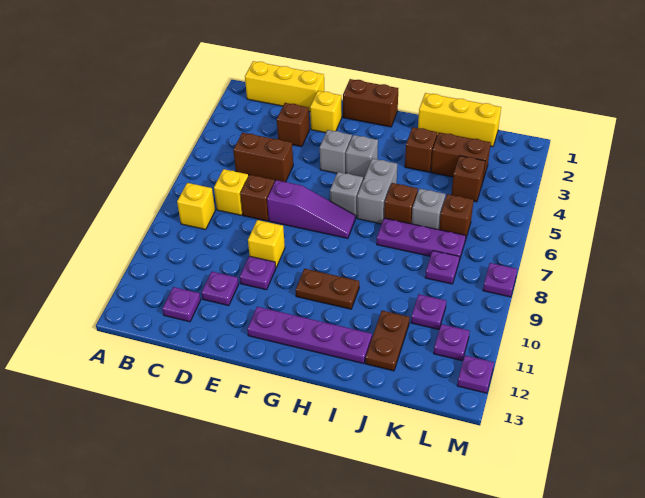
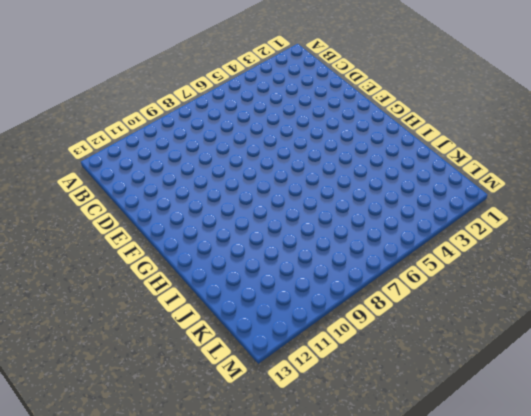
none -> yellow brick B1:D1 level 1
none -> yellow brick B8 level 1
none -> brown brick C5:D5 level 1
none -> yellow brick C7 level 1

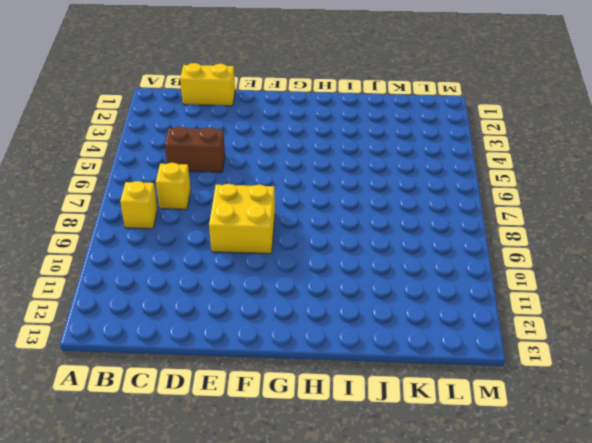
yellow brick C1:D1 level 1 -> yellow brick B1:D1 level 1
yellow brick E8:F9 level 1 -> yellow brick E9 level 1
none -> purple plate C12 level 1
none -> brown brick D3 level 1
none -> brown brick D7 level 1
none -> purple plate D11 level 1

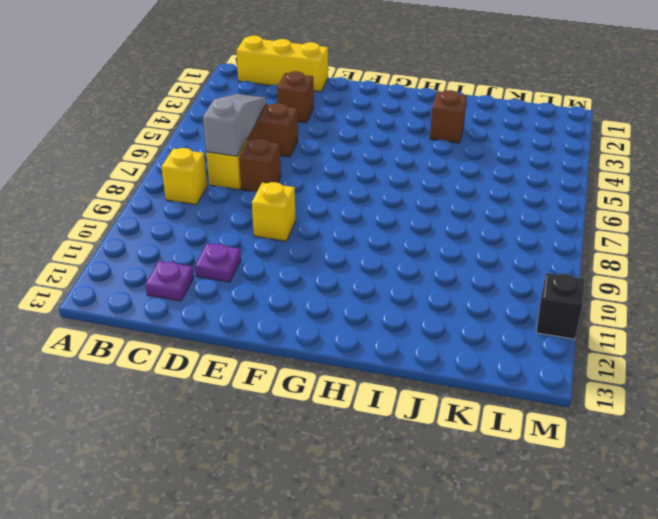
grey slope C5:C7 level 2 top 7 -> none
black brick M11 level 1 -> none
none -> yellow brick E2 level 1
none -> purple slope E7:G7 level 1 top E
none -> purple plate E10 level 1
none -> brown brick F1:G1 level 1

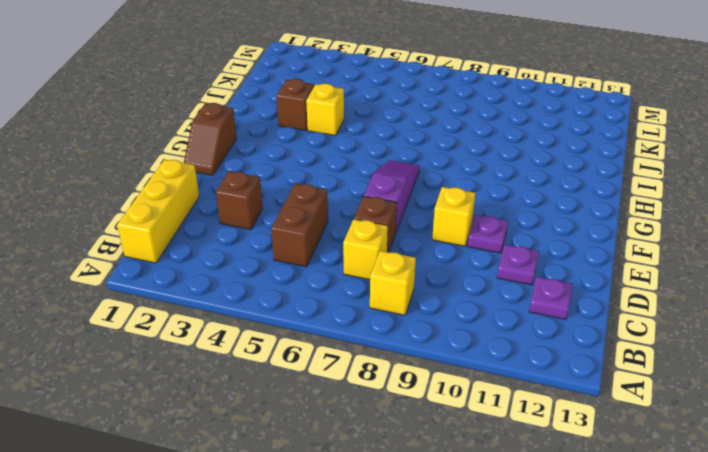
brown slope F1:G1 level 1 top G -> brown brick F1:G1 level 1
yellow brick I4 level 1 -> yellow brick E2 level 1
none -> grey brick F4 level 1
none -> purple plate F12:I12 level 1
none -> grey brick G4 level 1
none -> grey brick G6 level 1

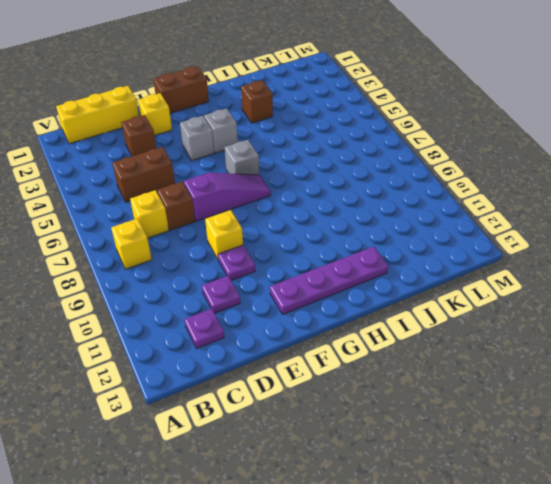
none -> brown plate G10:H10 level 1
none -> grey brick H5:H6 level 1
none -> yellow brick I1:K1 level 1
none -> brown brick I6 level 1

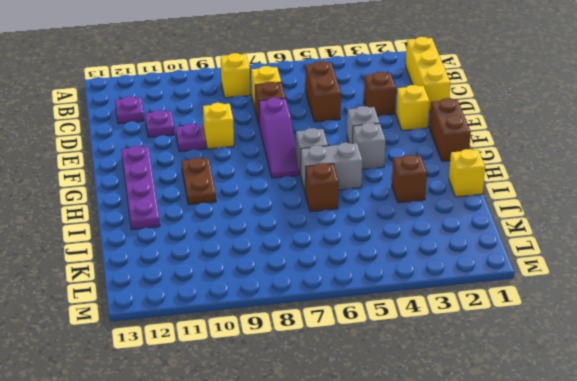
yellow brick I1 level 1 -> yellow brick I1:K1 level 1
none -> purple plate I7:K7 level 1
none -> brown brick J3:K3 level 1
none -> grey brick J6 level 1
none -> brown plate J11:J12 level 1

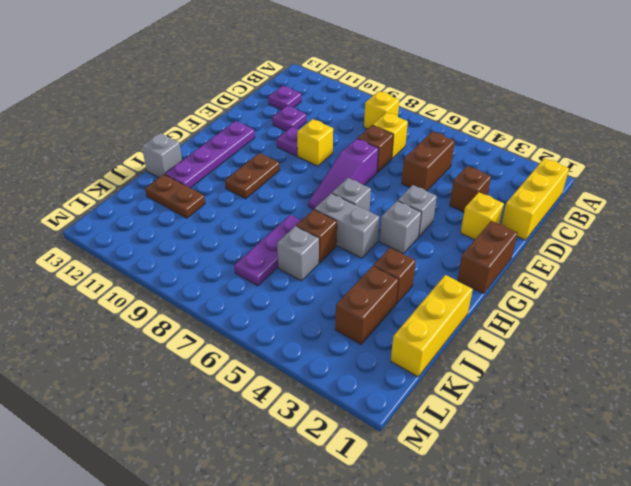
grey brick I13 level 1 -> none
none -> brown brick K4 level 1
none -> brown brick K6 level 1
none -> purple plate K8 level 1
none -> purple plate K10 level 1

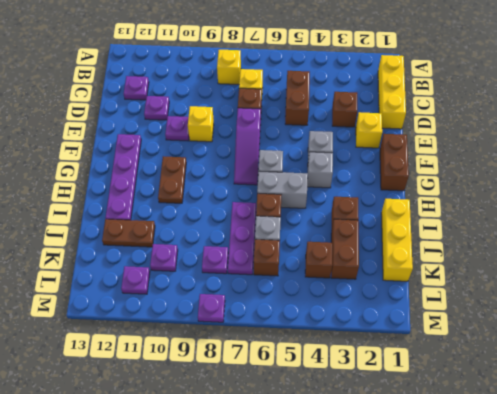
none -> purple plate M12 level 1

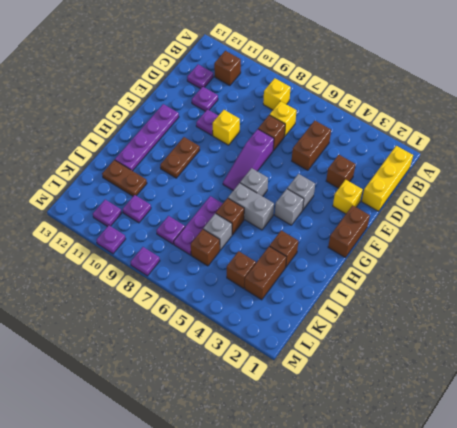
brown brick B11 level 1 -> none
purple plate M10 level 1 -> purple plate M12 level 1
none -> yellow brick I1:K1 level 1

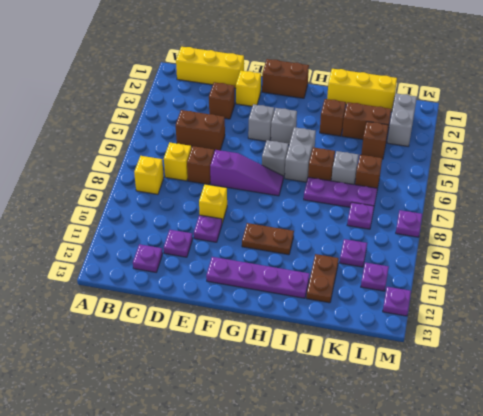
grey brick L2:L3 level 1 -> none

